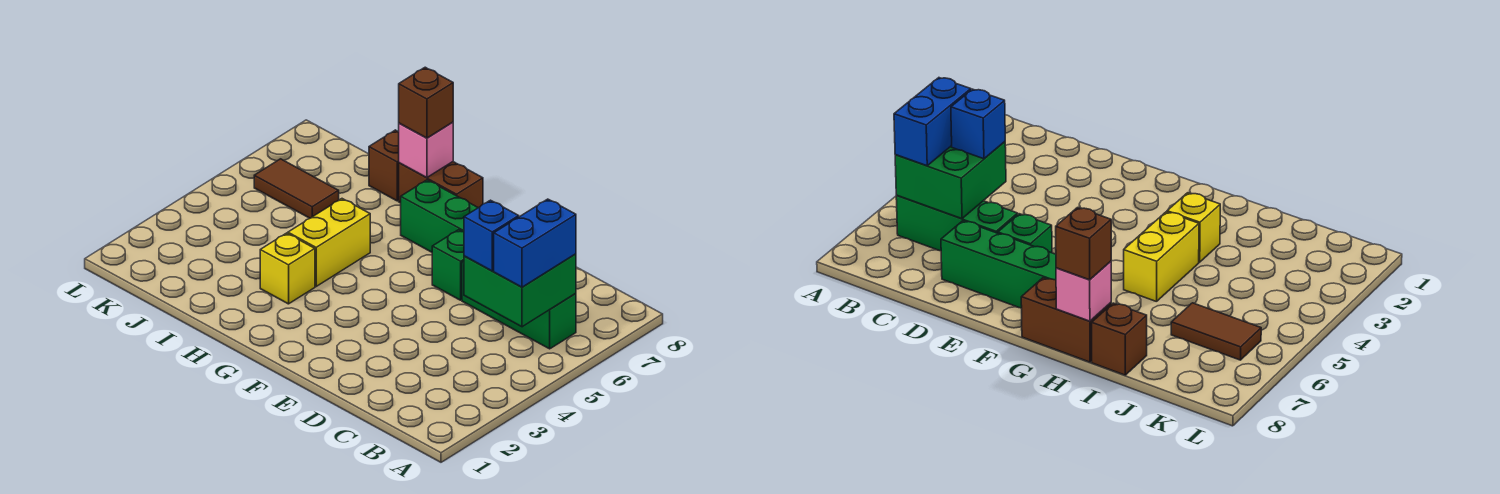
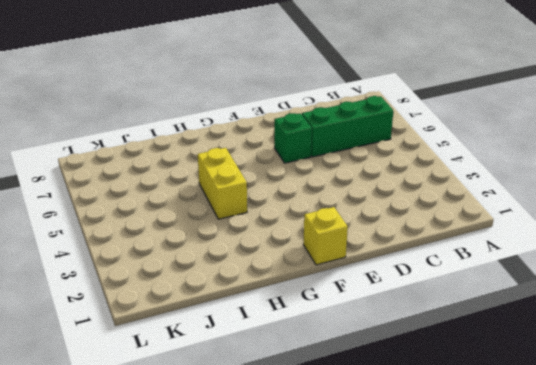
yellow brick F1 level 1 -> yellow brick H3 level 1
none -> green brick D7:G7 level 1
none -> brown brick G8:H8 level 1
none -> brown brick I8 level 1

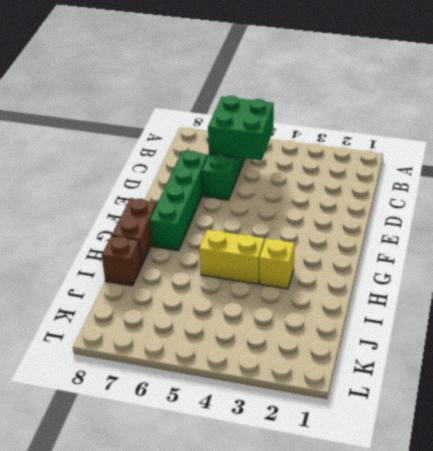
none -> green brick E6 level 1
none -> brown tile J6:K6 level 1
none -> pink brick H8 level 2

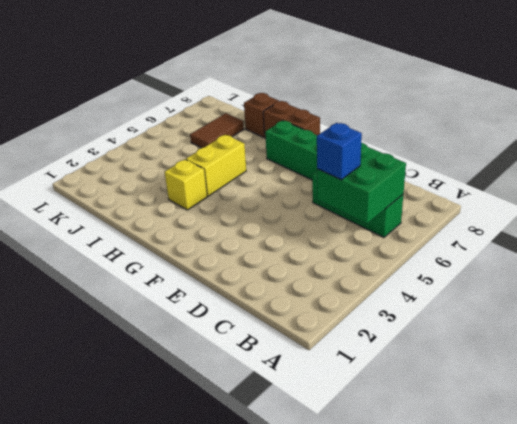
brown tile J6:J7 level 1 -> brown tile J6:K6 level 1
none -> green brick E6 level 1
none -> pink brick H8 level 2
none -> blue brick B5:B6 level 3

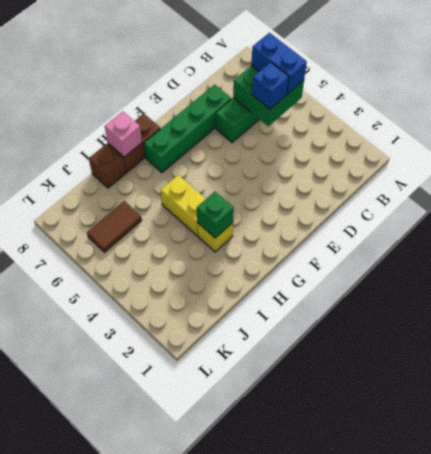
green brick H3 level 2 -> green brick E6 level 1
none -> brown brick H8 level 3

